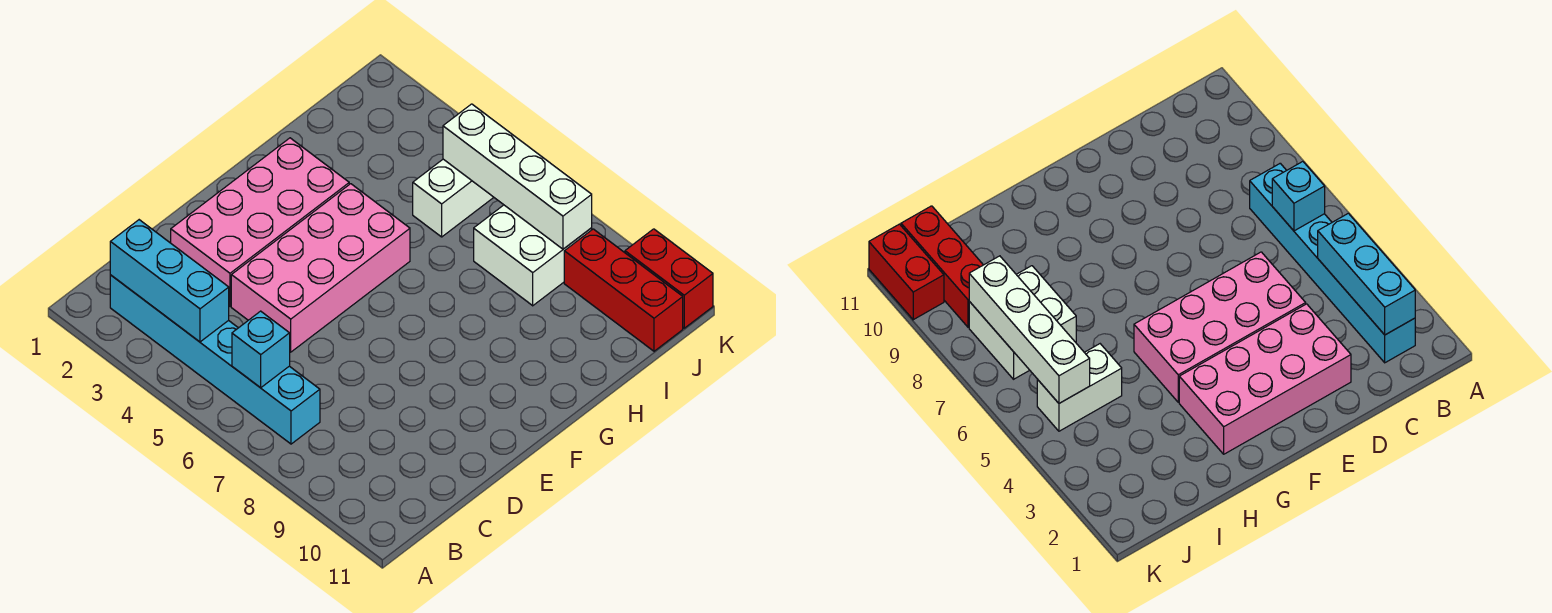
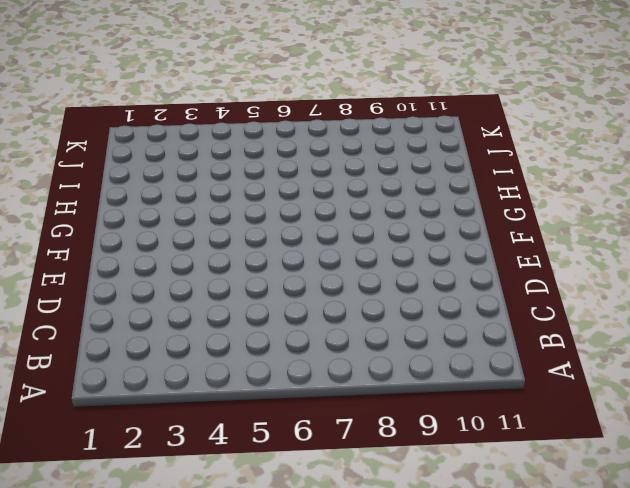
none -> cyan brick B2:B7 level 1
none -> pink brick D2:G3 level 1

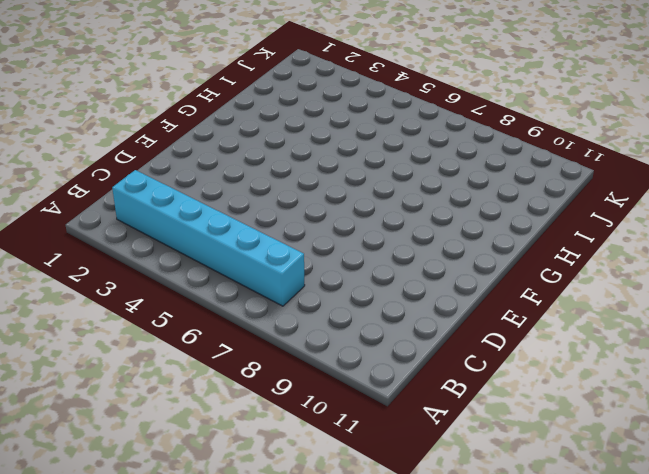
none -> pink brick D2:G3 level 1
none -> pink brick D4:G5 level 1

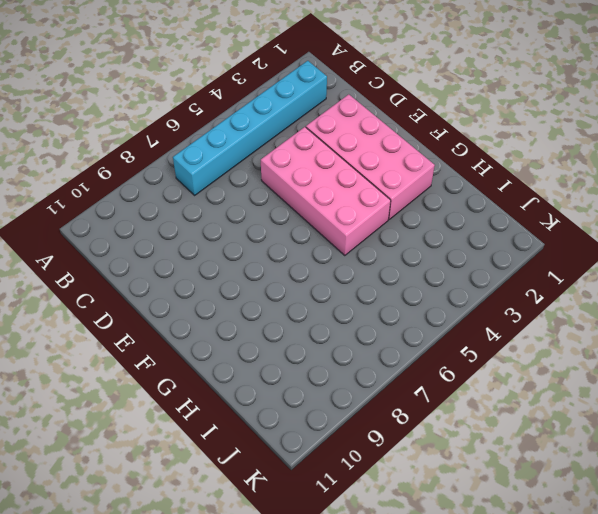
none -> white brick I5:J5 level 1
none -> white brick I7:J8 level 1

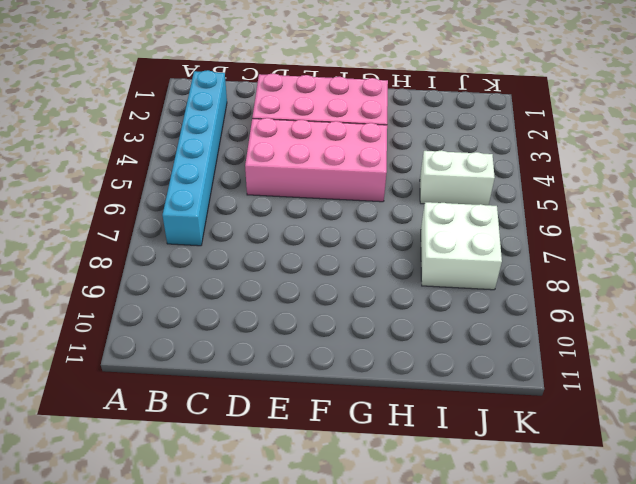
none -> red brick J9:J11 level 1
none -> red brick K10:K11 level 1

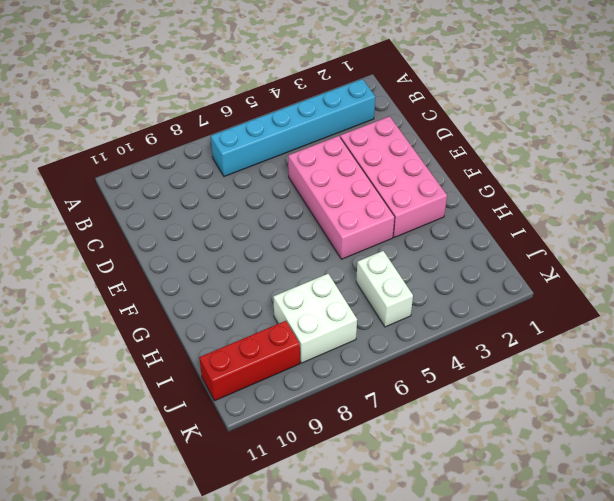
none -> red brick K10:K11 level 1
none -> cyan brick B2:B4 level 2

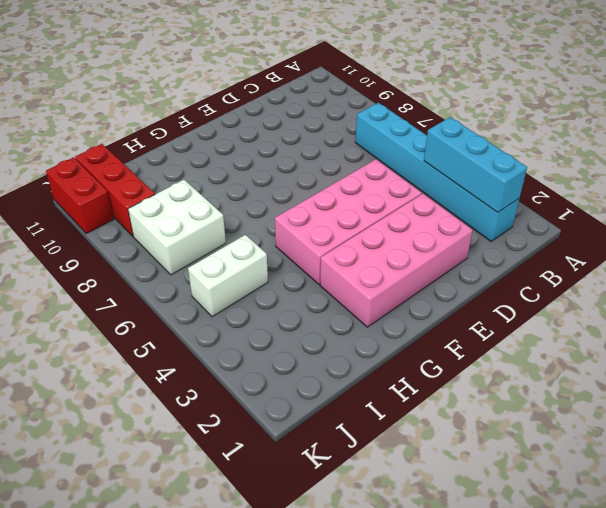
none -> cyan brick B6 level 2
none -> white brick J5:J8 level 2

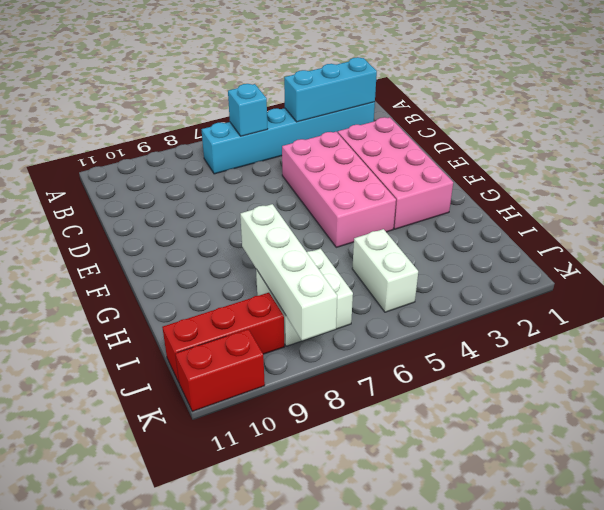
white brick H8:K8 level 2 -> white brick J5:J8 level 2

